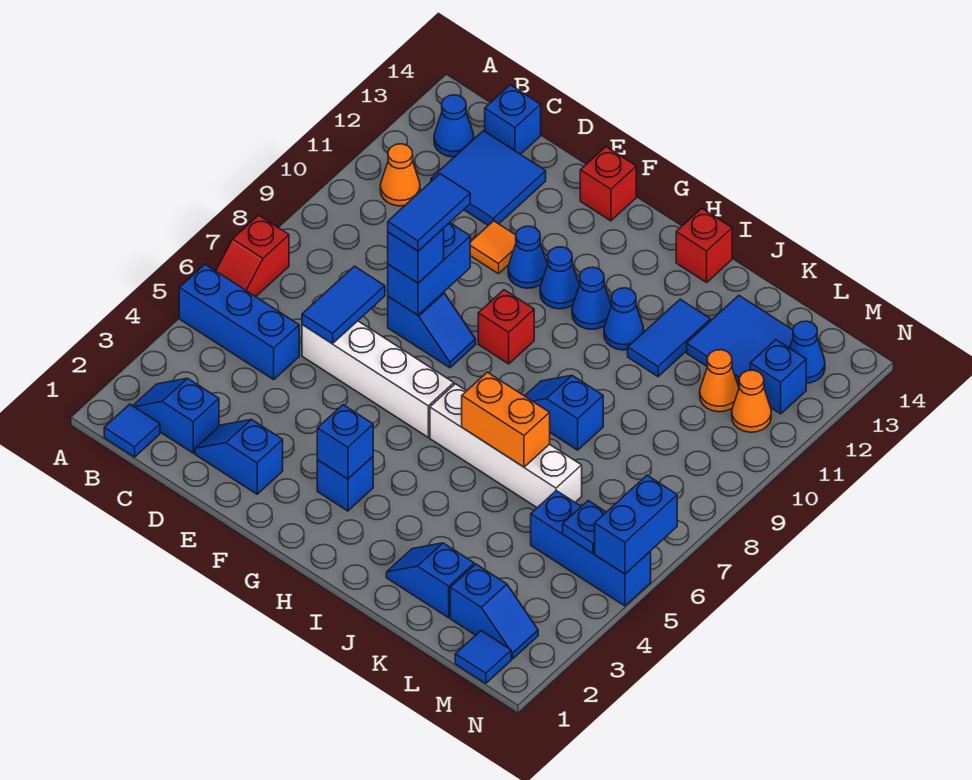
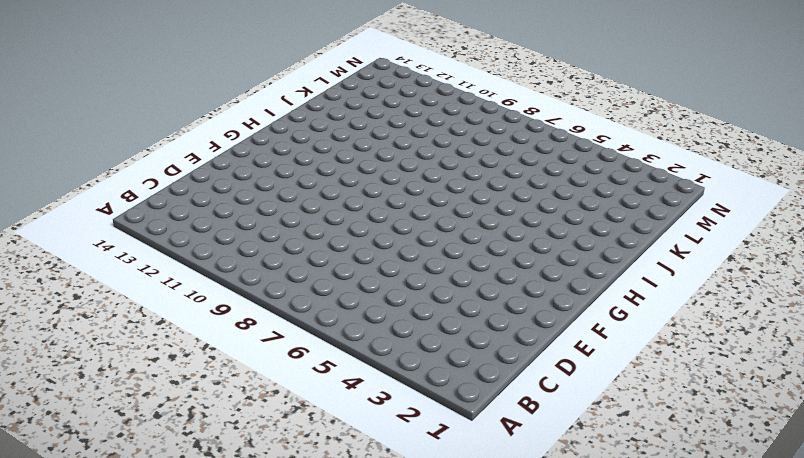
none -> blue brick A5:C5 level 1
none -> red slope A6:A7 level 1 top 7
none -> blue tile B1 level 1
none -> blue slope B2:C2 level 1 top C

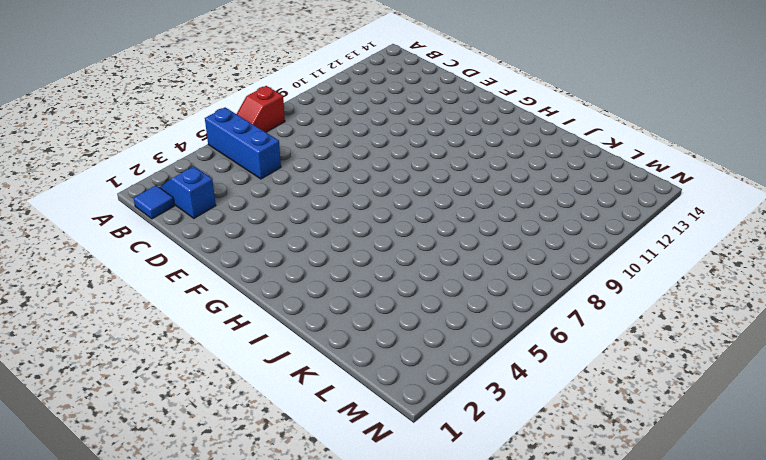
none -> orange cone B11 level 1
none -> blue cone B13 level 1
none -> blue tile C12:D13 level 1
none -> blue brick C14 level 1

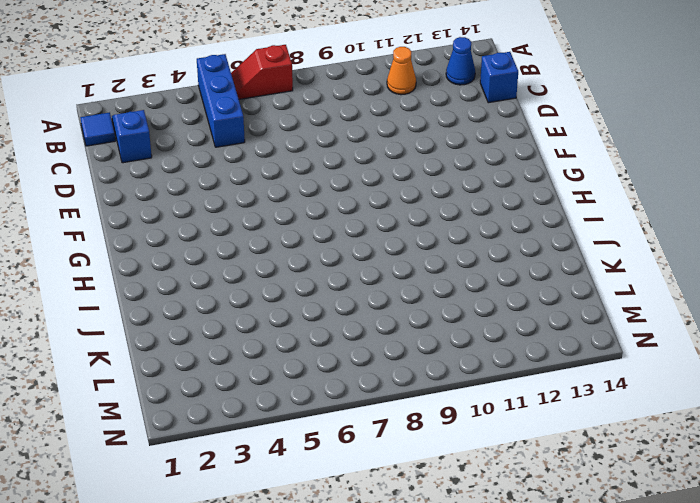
none -> blue tile C12:D13 level 1
none -> blue slope D2:E2 level 1 top E
none -> white brick D6:G6 level 1
none -> blue slope E8:F8 level 1 top E

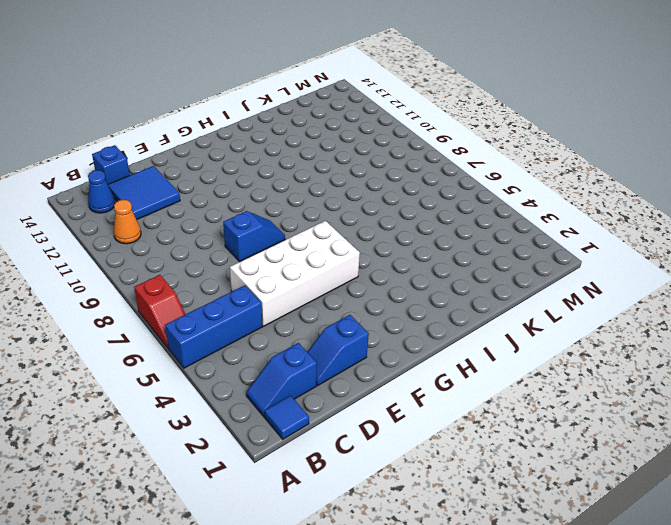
white brick D5:G6 level 1 -> white brick D6:G6 level 1
none -> orange tile E11 level 1
none -> blue cone F11 level 1
none -> red brick F14 level 1
none -> blue brick G3 level 1

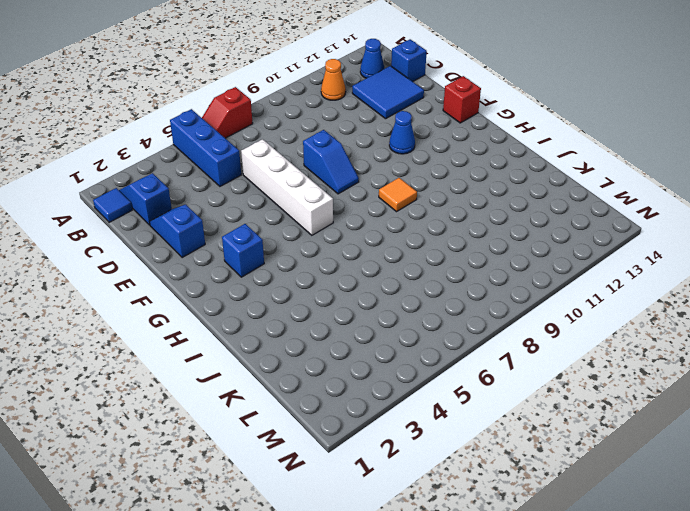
orange tile H9 level 1 -> orange tile E11 level 1
none -> red brick G9 level 1
none -> blue cone G11 level 1
none -> white brick H6:K6 level 1
none -> blue cone H11 level 1

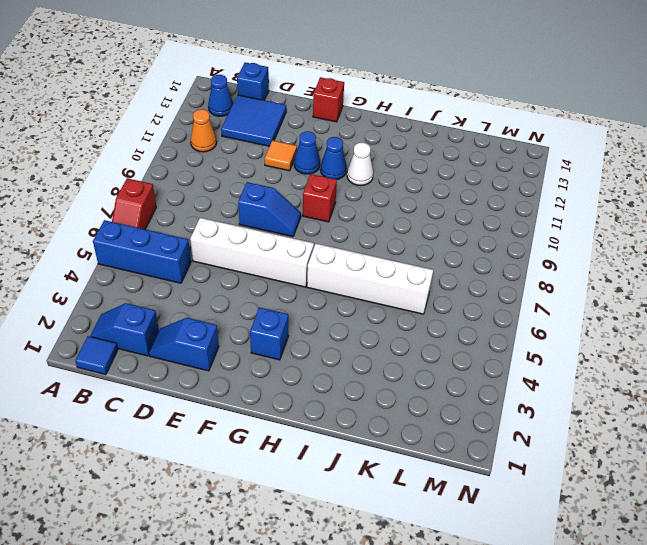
white cone H11 level 1 -> blue cone H11 level 1
none -> blue slope I8:J8 level 1 top J
none -> blue cone I11 level 1
none -> red brick I14 level 1
none -> blue slope J2:K2 level 1 top K

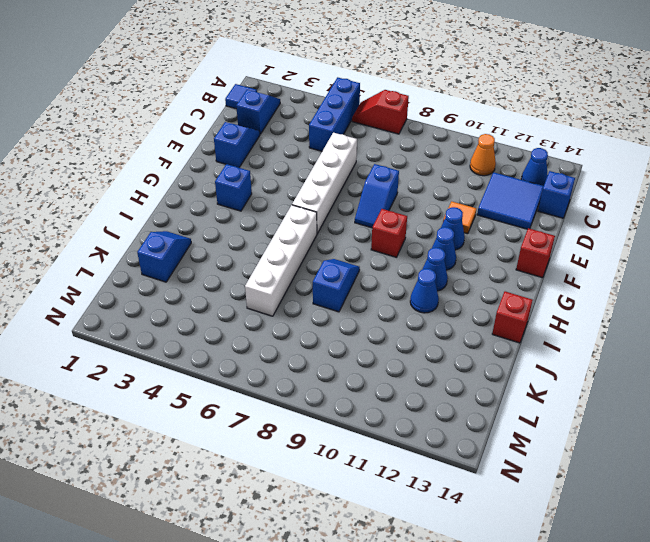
none -> blue tile J11:J12 level 1
none -> blue tile K12:L13 level 1
none -> blue slope L2:M2 level 1 top L
none -> blue brick L5:N5 level 1

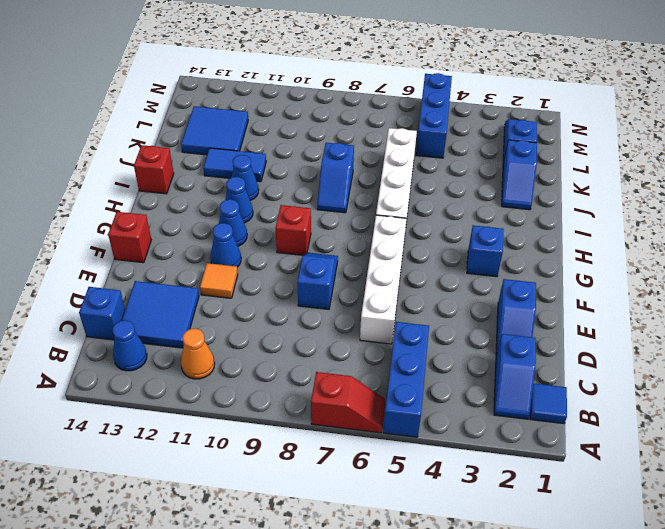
none -> orange cone L11 level 1
none -> blue tile M1 level 1
none -> orange cone M11 level 1
none -> blue brick M12 level 1

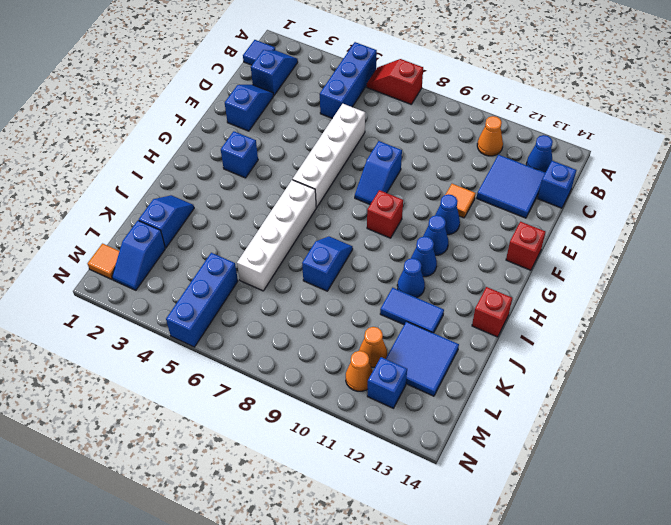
orange tile M1 level 1 -> blue tile M1 level 1
none -> blue cone M13 level 1
none -> blue tile D6:D7 level 2
none -> blue brick E8:E9 level 2
none -> blue brick G3 level 2

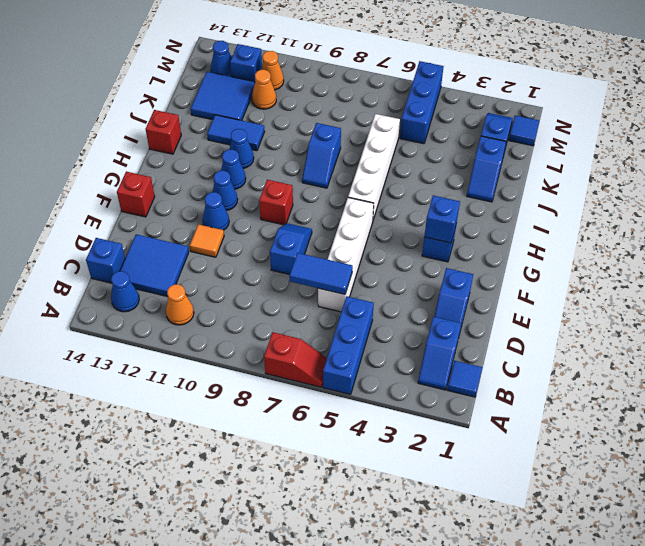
none -> blue brick E8:E9 level 2
none -> orange brick I6:J6 level 2
none -> blue plate M5 level 2
none -> blue brick N5:N6 level 2

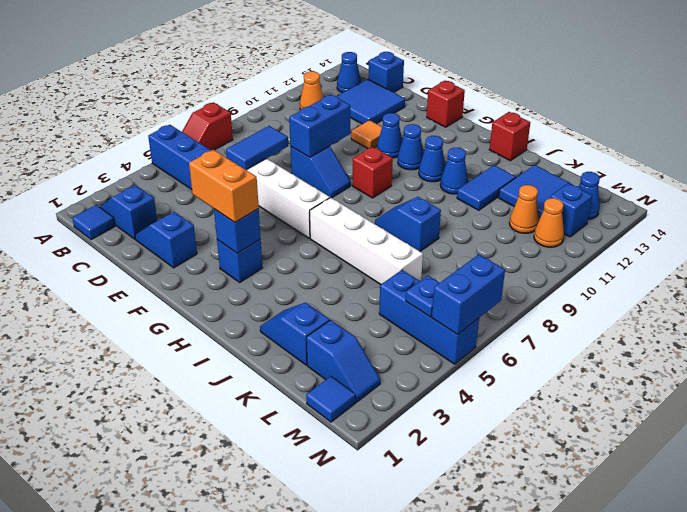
orange brick F3:G3 level 3 -> orange brick I6:J6 level 2
none -> blue brick E8 level 3
none -> blue tile E8:E9 level 4

